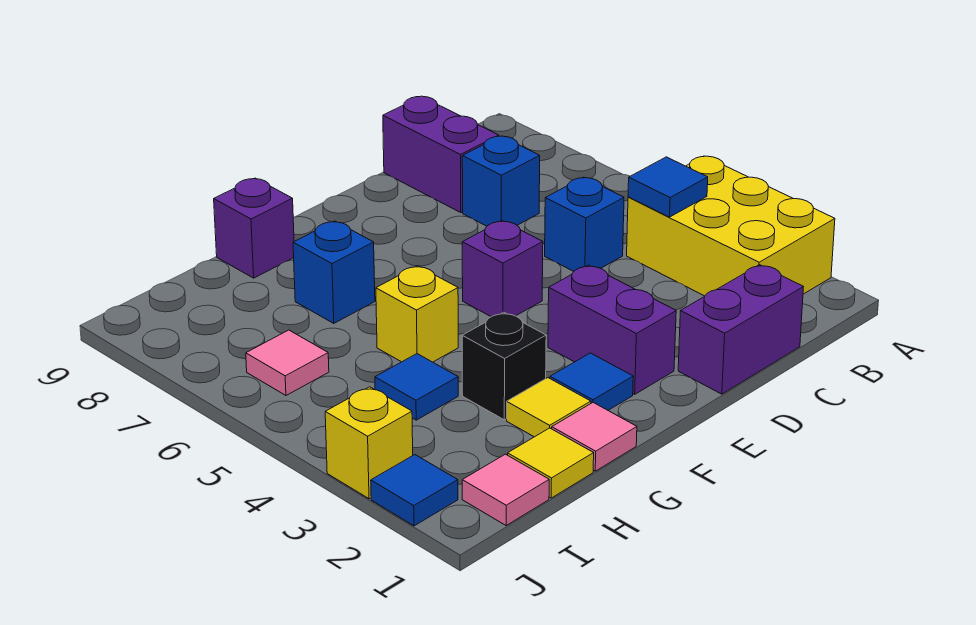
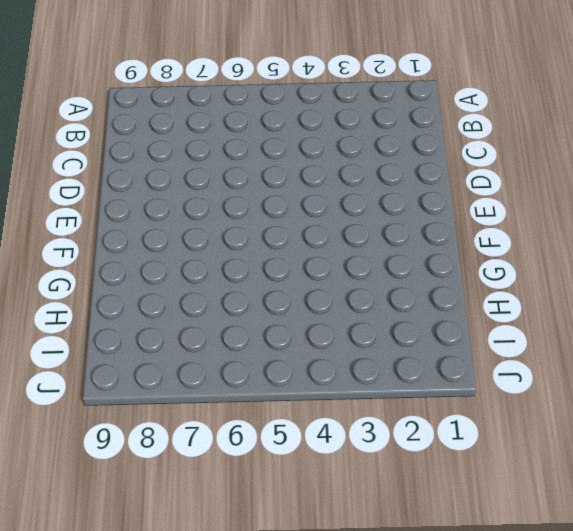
none -> yellow brick A2:B4 level 1
none -> purple brick C1:D1 level 1
none -> blue brick C5 level 1

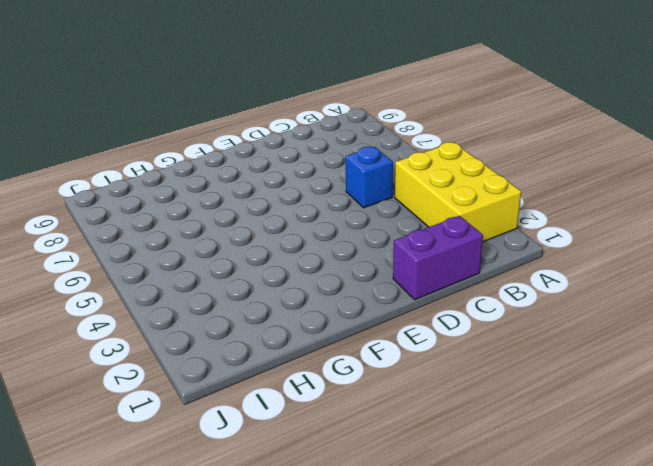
none -> blue brick C7 level 1
none -> purple brick C8:C9 level 1
none -> purple brick E2:E3 level 1

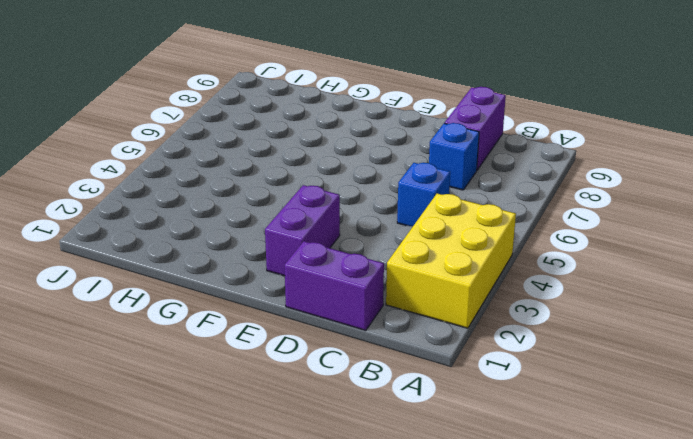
none -> purple brick E5 level 1
none -> blue tile F2 level 1
none -> pink tile G1 level 1

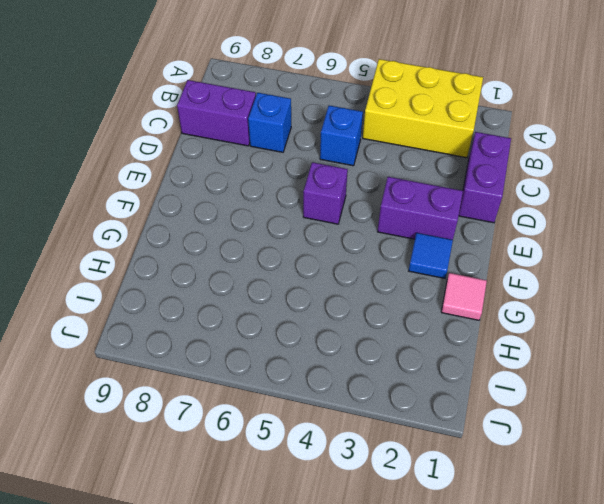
none -> yellow tile G2 level 1
none -> black brick G3 level 1
none -> yellow brick G5 level 1

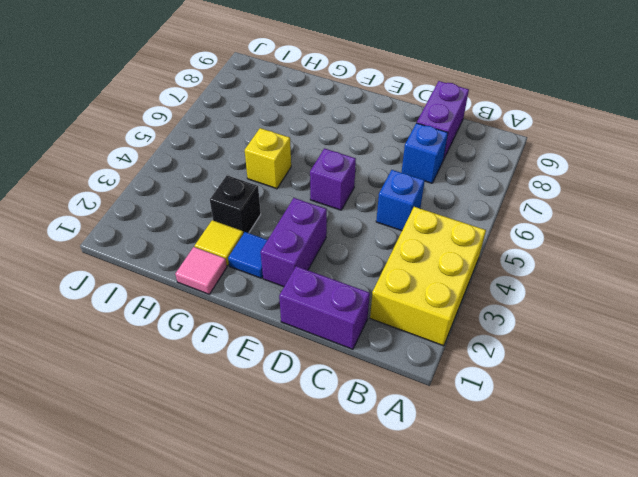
none -> blue brick G7 level 1
none -> purple brick G9 level 1
none -> yellow tile H1 level 1

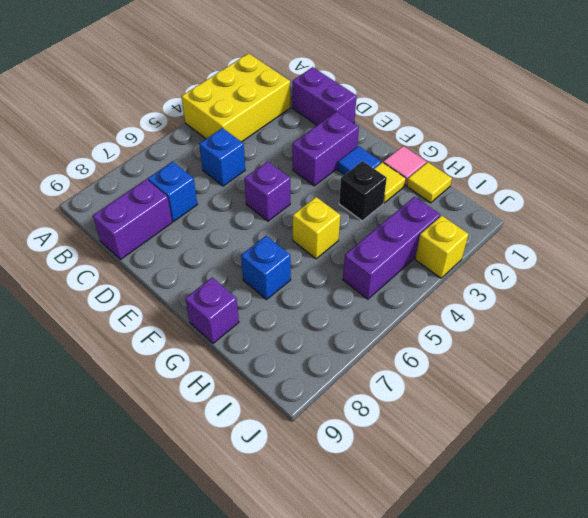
purple brick I3:I5 level 1 -> none
none -> blue tile H4 level 1
none -> pink tile I1 level 1
none -> pink tile I6 level 1

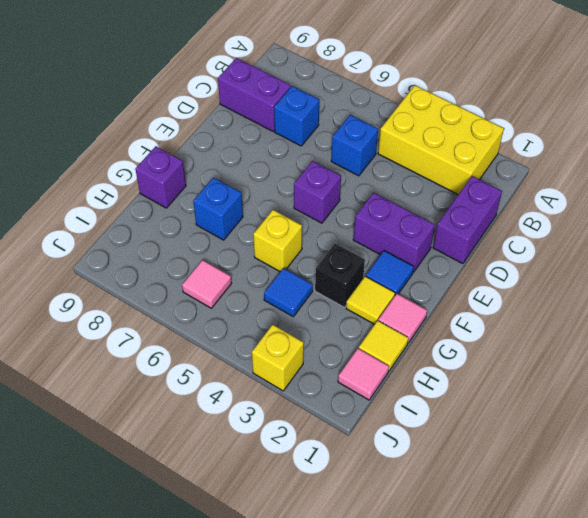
none -> blue tile J2 level 1
none -> blue tile B4 level 2

